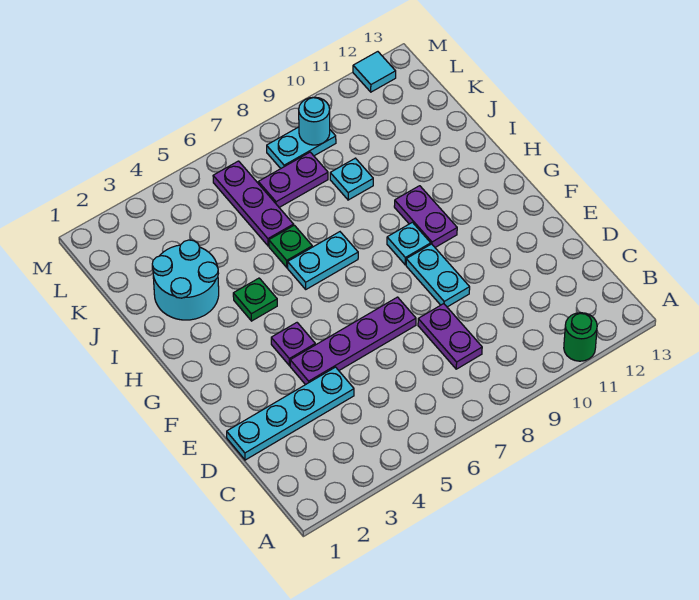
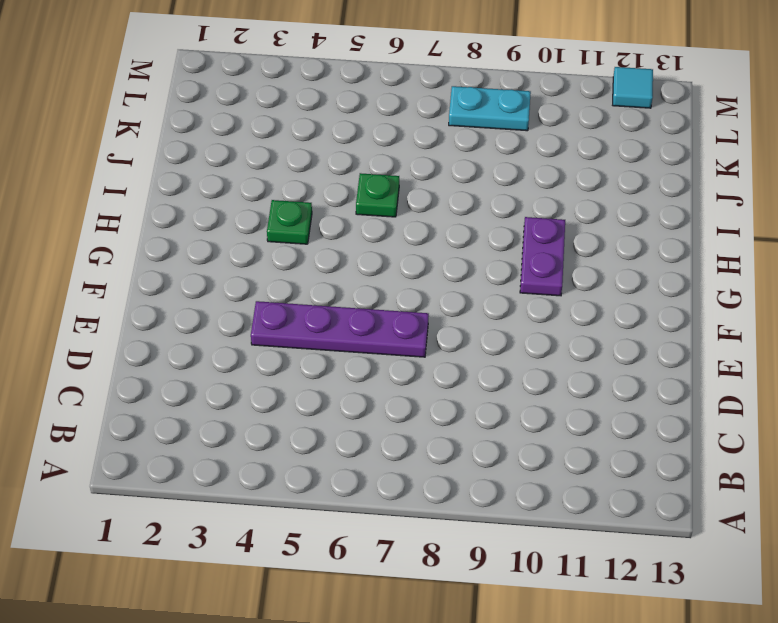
none -> green round brick A11 level 1
none -> purple plate C8:D8 level 1
none -> cyan plate D1:D4 level 1

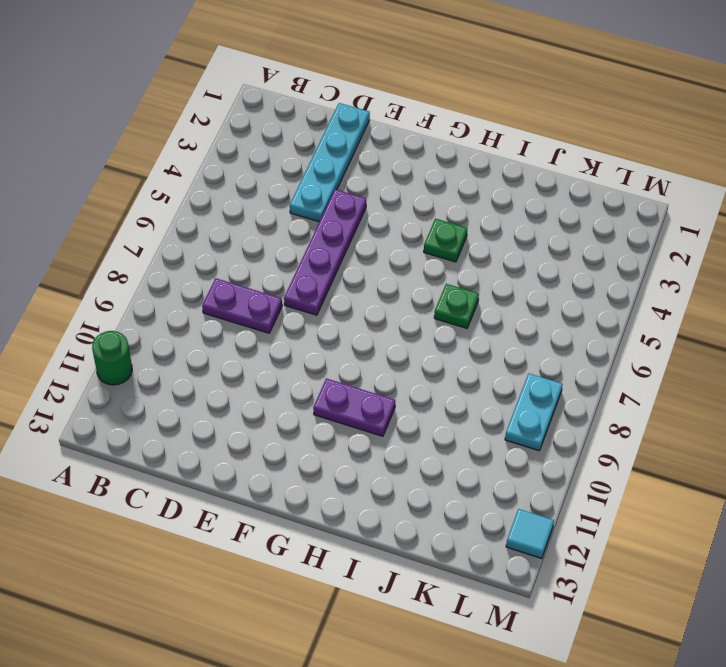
none -> cyan plate E9:F9 level 1
none -> purple plate F4 level 1
none -> cyan plate G9 level 1

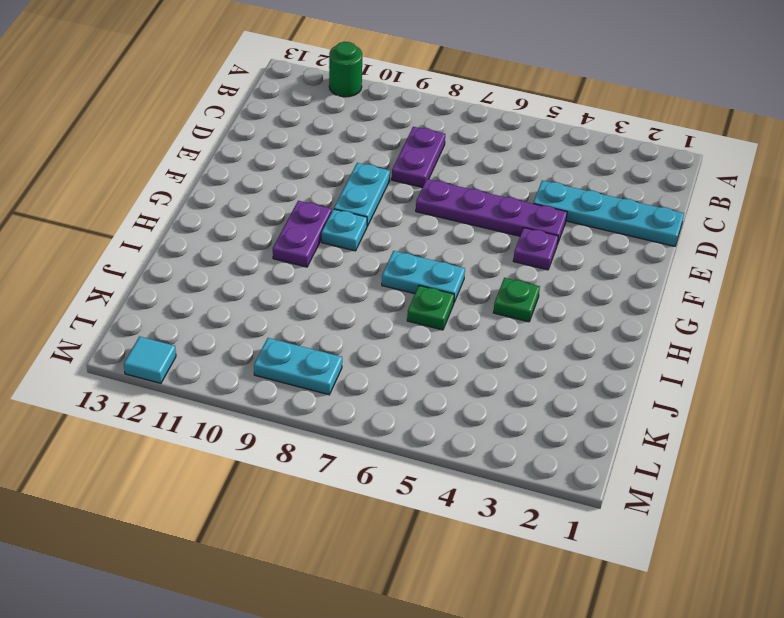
none -> cyan round brick I2:J3 level 1
none -> purple plate J6:L6 level 1
none -> cyan plate J9 level 1

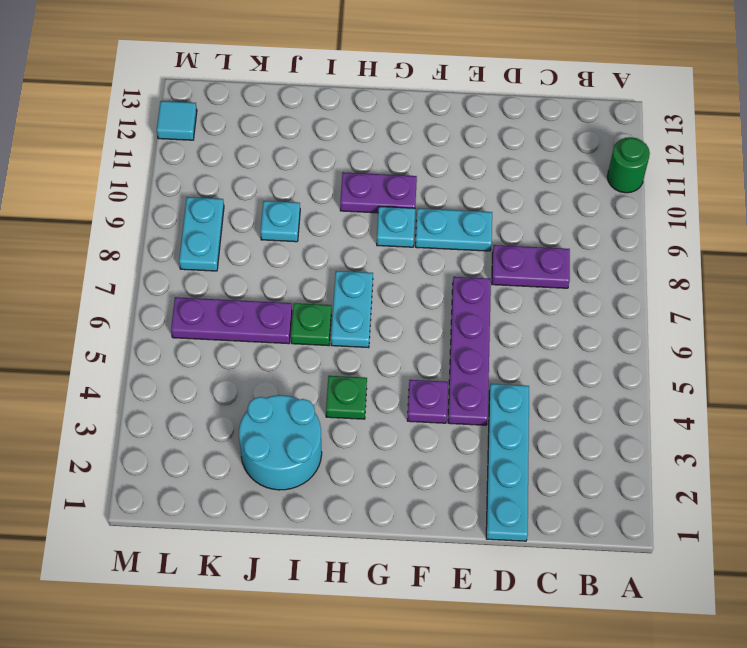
none -> purple plate K7:K8 level 1
none -> cyan round brick L9 level 2

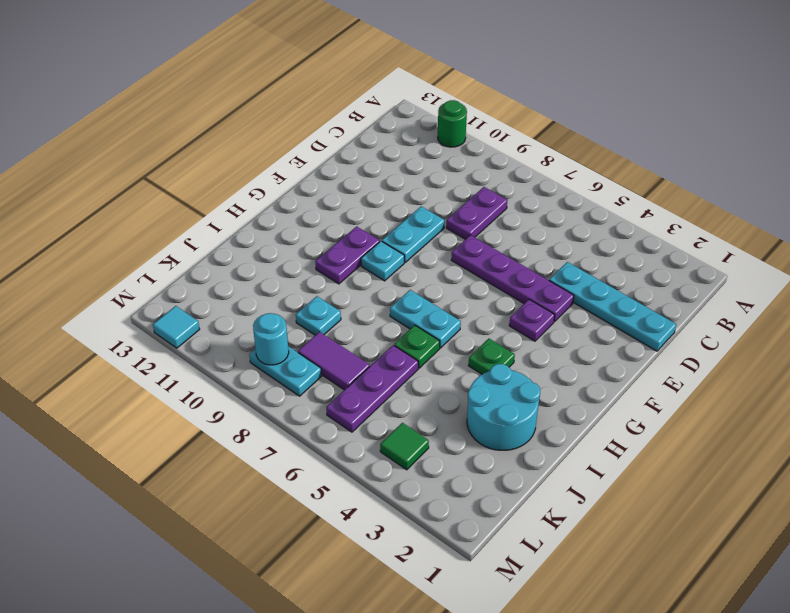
purple tile K7:K8 level 1 -> purple plate K7:K8 level 1
green tile L4 level 1 -> none

